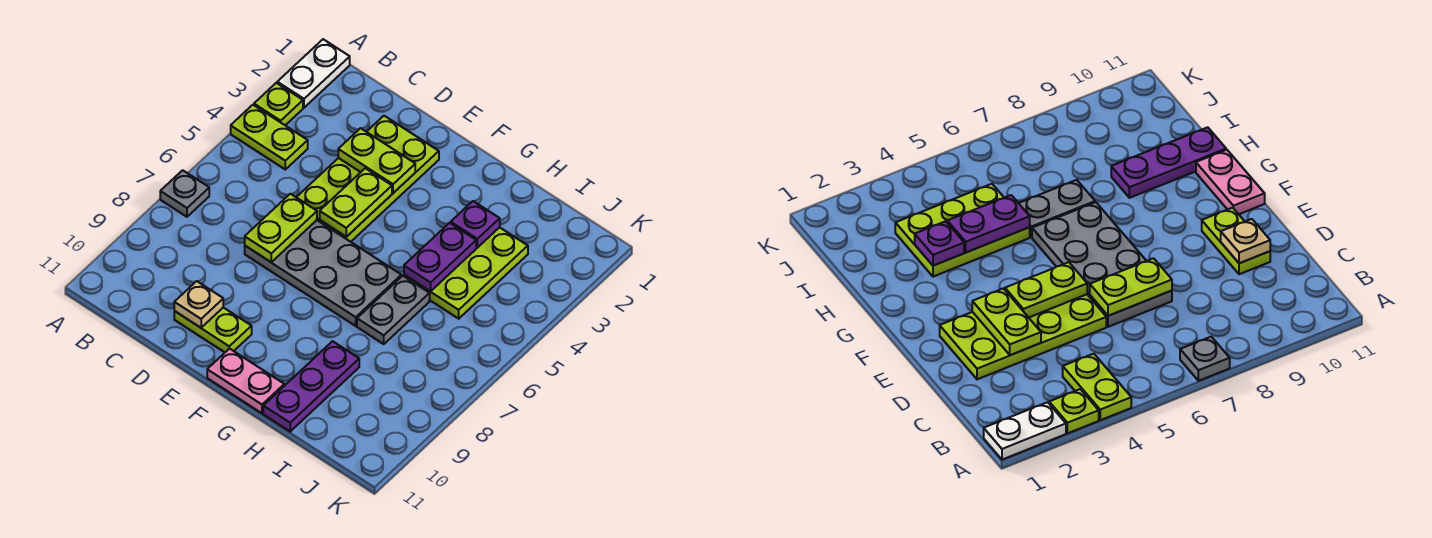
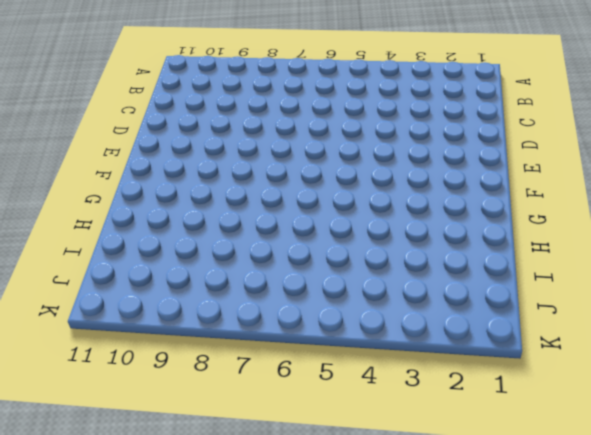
none -> white plate A1:A2 level 1
none -> lime plate A3 level 1
none -> lime plate A4:B4 level 1

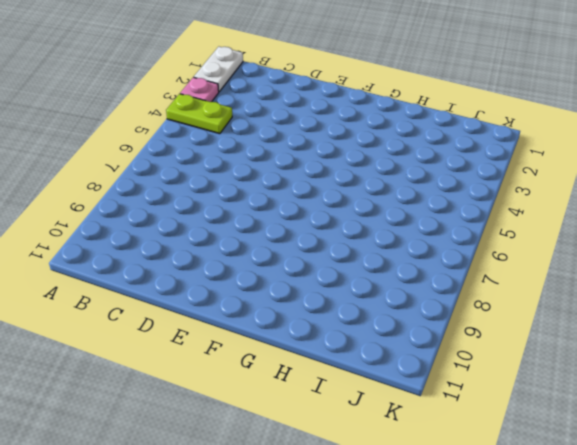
pink plate A3 level 1 -> lime plate A3 level 1
none -> grey plate A7 level 1
none -> lime plate D2:E5 level 1
none -> grey plate D6:G7 level 1

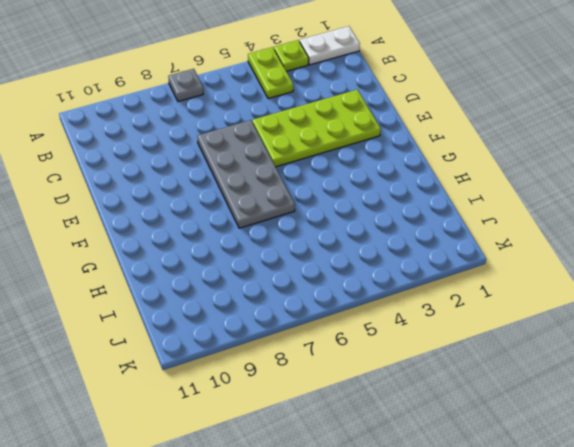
none -> lime plate D10:E10 level 1
none -> pink plate F11:G11 level 1
none -> lime plate H3:I5 level 1

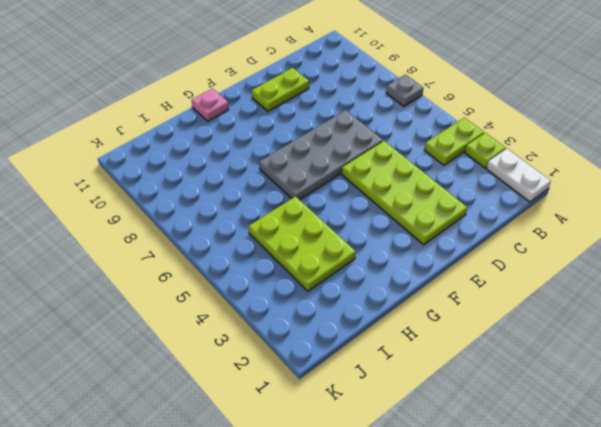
pink plate G11 level 1 -> pink plate F11:G11 level 1
none -> grey plate H6:H7 level 1
none -> purple plate H9:H11 level 1
none -> lime plate D3:E3 level 2

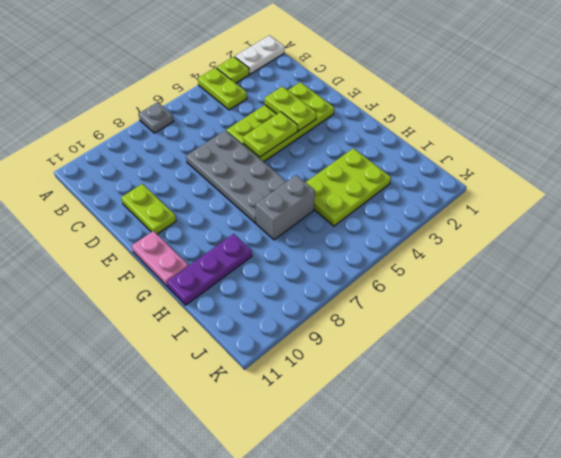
grey brick H6:H7 level 1 -> grey plate H6:H7 level 1
none -> lime plate D6:D7 level 2
none -> tan plate D10 level 2
none -> purple plate H3 level 2

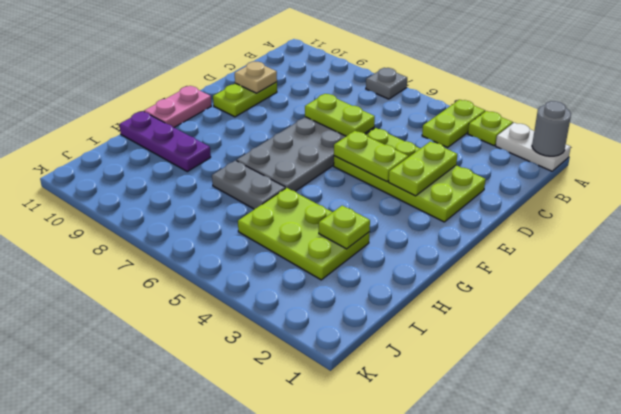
grey round brick A1 level 2 -> none
lime plate H3 level 2 -> purple plate H3 level 2
none -> purple plate H4:H5 level 2

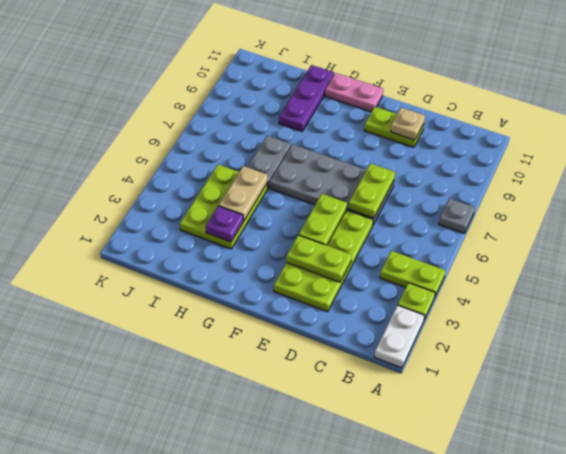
tan plate H4:H5 level 2 -> purple plate H4:H5 level 2

